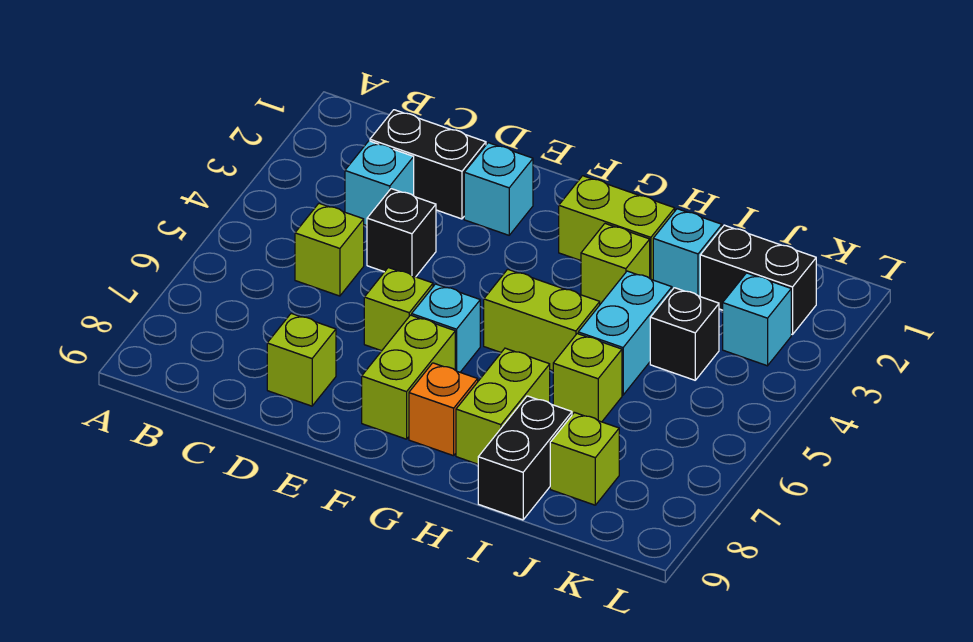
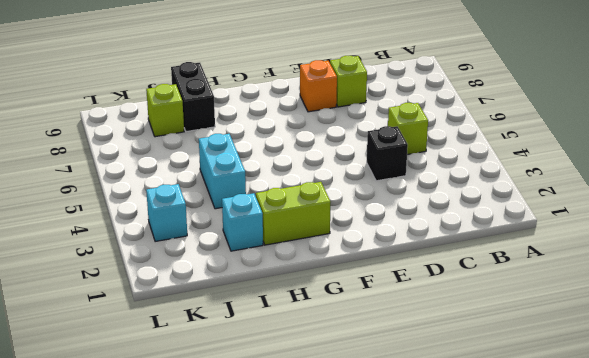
orange brick E8 level 1 -> orange brick G8 level 1
none -> black brick C2:D2 level 1
none -> cyan brick C3 level 1
none -> cyan brick E2 level 1

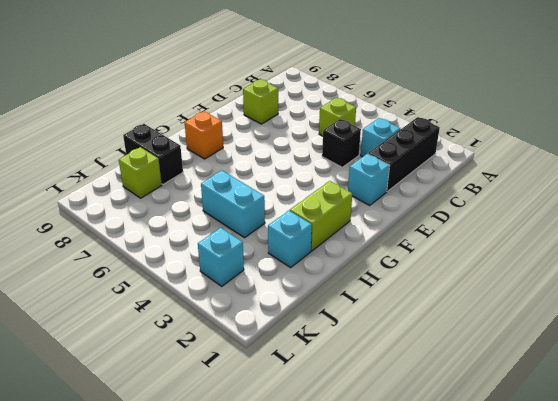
black brick B2:D2 level 1 -> black brick C2:D2 level 1
none -> lime brick E6 level 1
none -> cyan brick F6 level 1
none -> lime brick F7:F8 level 1

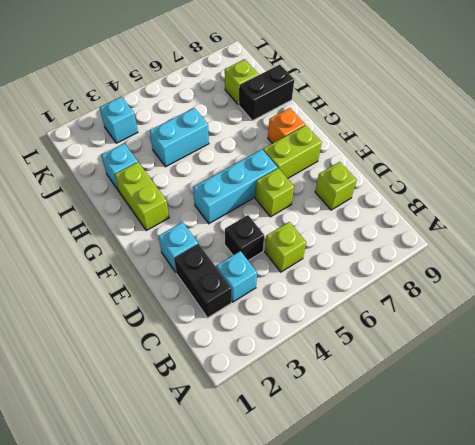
cyan brick F4:F6 level 1 -> cyan brick F6 level 1
none -> lime brick G5:H5 level 1
none -> lime brick H3 level 1
none -> lime brick H7:H8 level 1

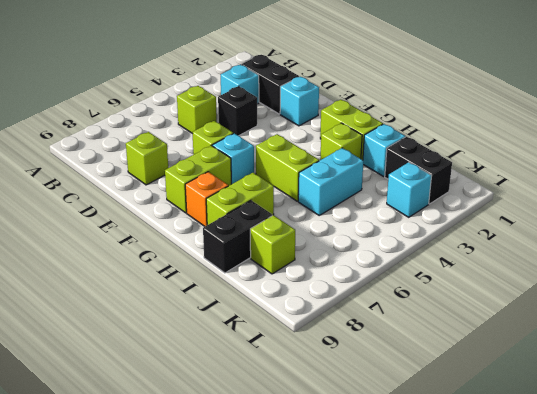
none -> lime brick I6 level 1
none -> black brick J4 level 1

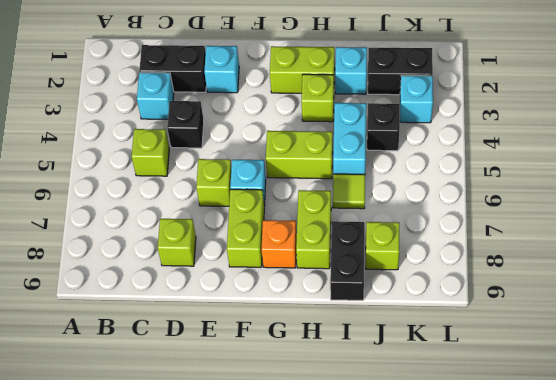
lime tile I6 level 1 -> lime brick I6 level 1

